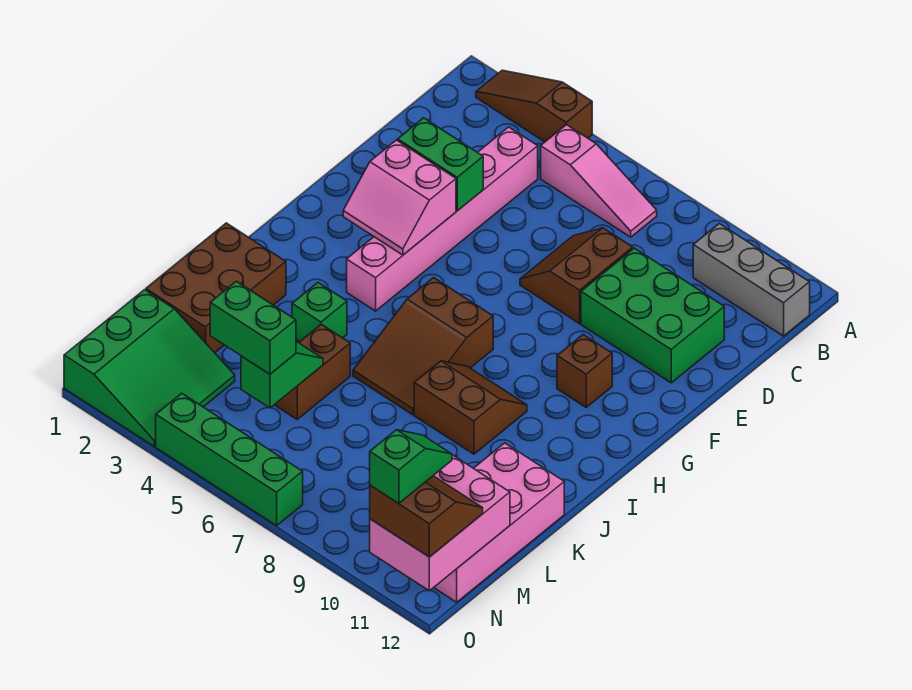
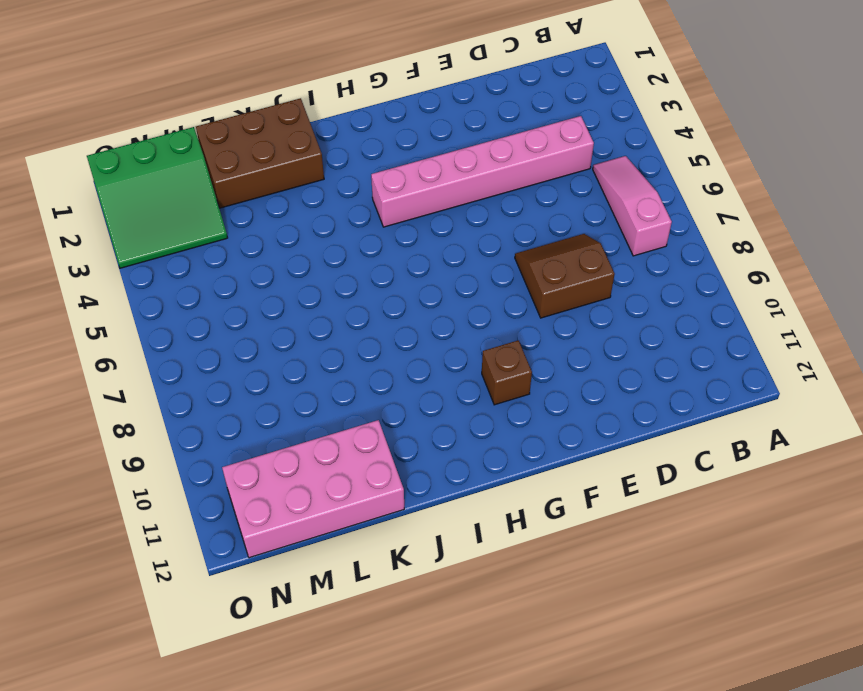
pink slope B5:B7 level 1 top 7 -> pink slope B5:B7 level 1 top 5
none -> brown slope A2:A4 level 1 top 4
none -> grey brick B10:B12 level 1
none -> green brick D9:E11 level 1

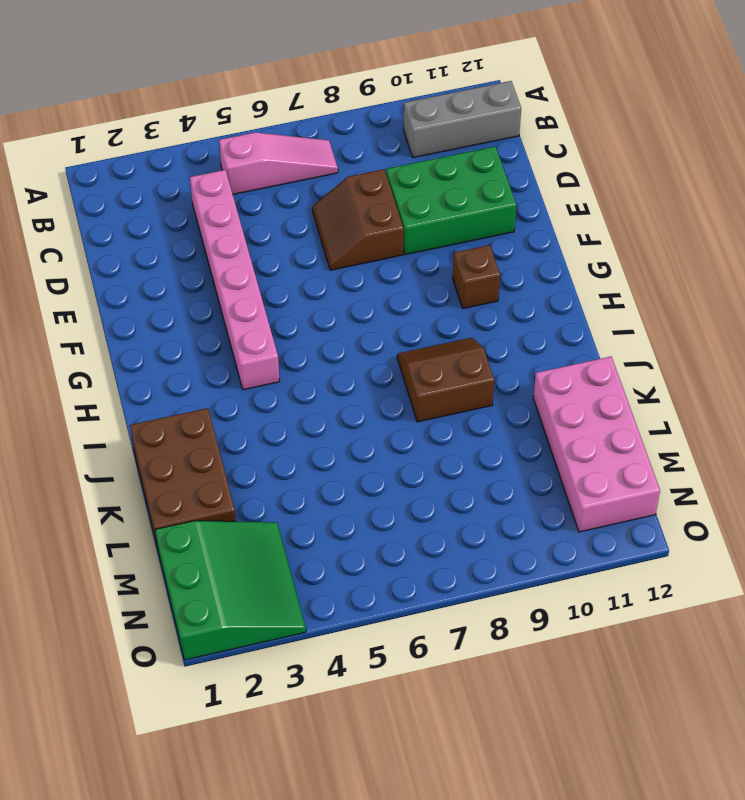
none -> brown slope A2:A4 level 1 top 4
none -> brown slope H6:J7 level 1 top H
none -> green brick J4 level 1

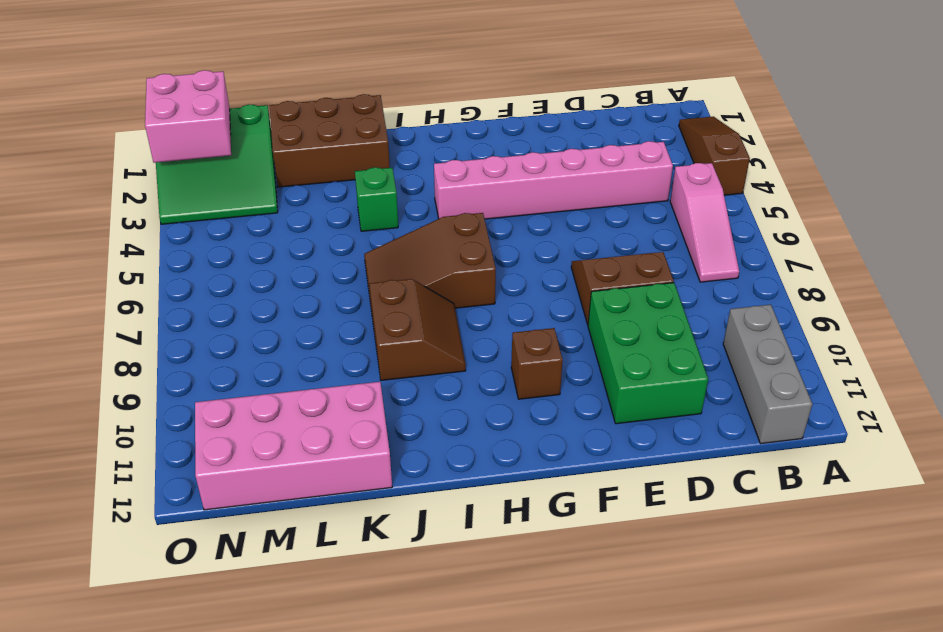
pink brick N1:O2 level 2 -> none
none -> brown brick K5:L5 level 1
none -> green brick O4:O7 level 1
none -> green brick E3:E4 level 2

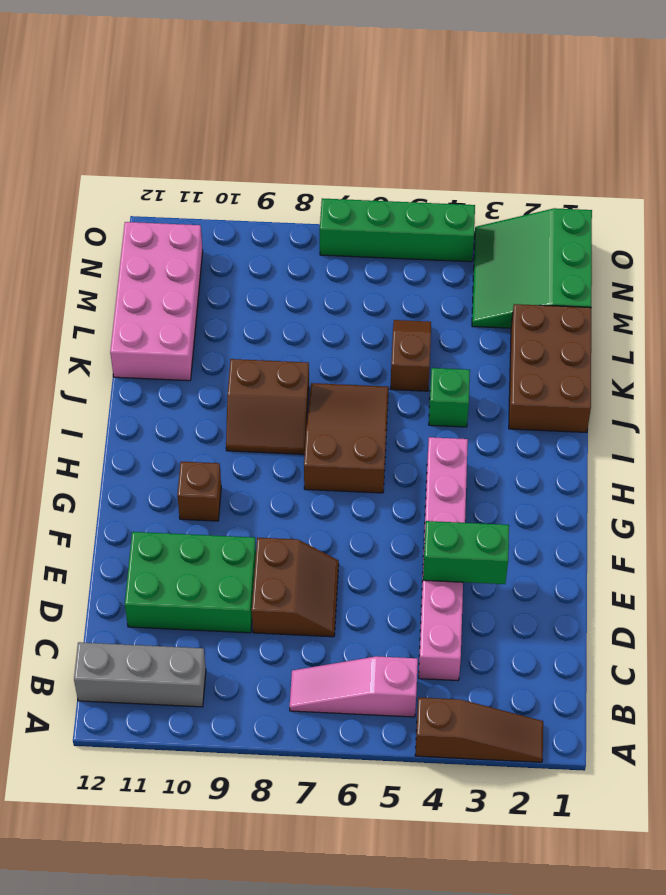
brown slope K5:L5 level 1 top K -> brown brick K5:L5 level 1
none -> pink slope F3:G4 level 2 top F
none -> green slope L5:M5 level 2 top M
none -> pink brick M11:O12 level 2

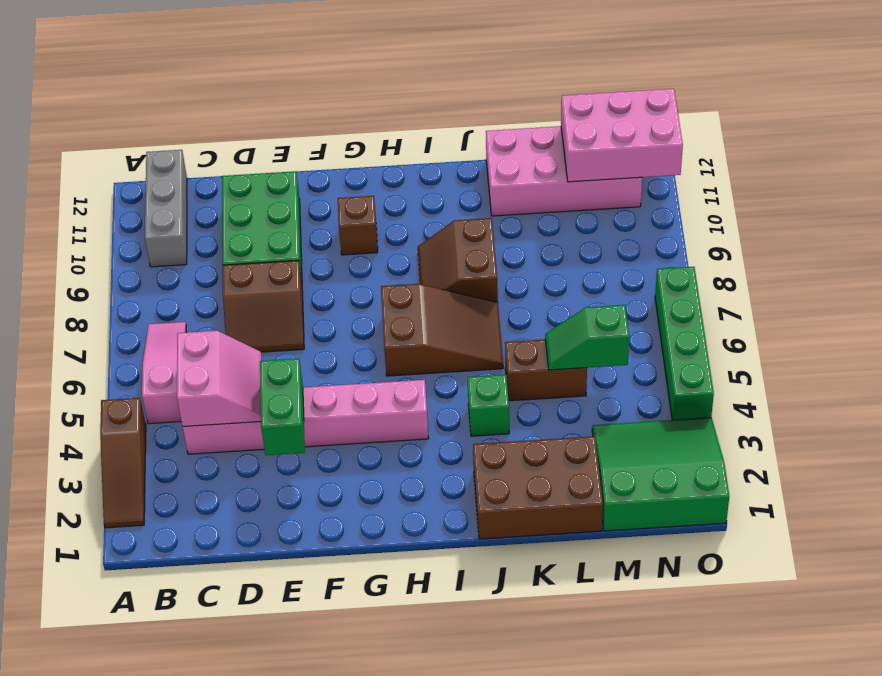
pink slope C4:D5 level 2 top C -> pink slope F3:G4 level 2 top F
none -> green brick M4:M5 level 3
none -> brown slope N11:O12 level 3 top O
none -> green slope N11:O11 level 4 top O

